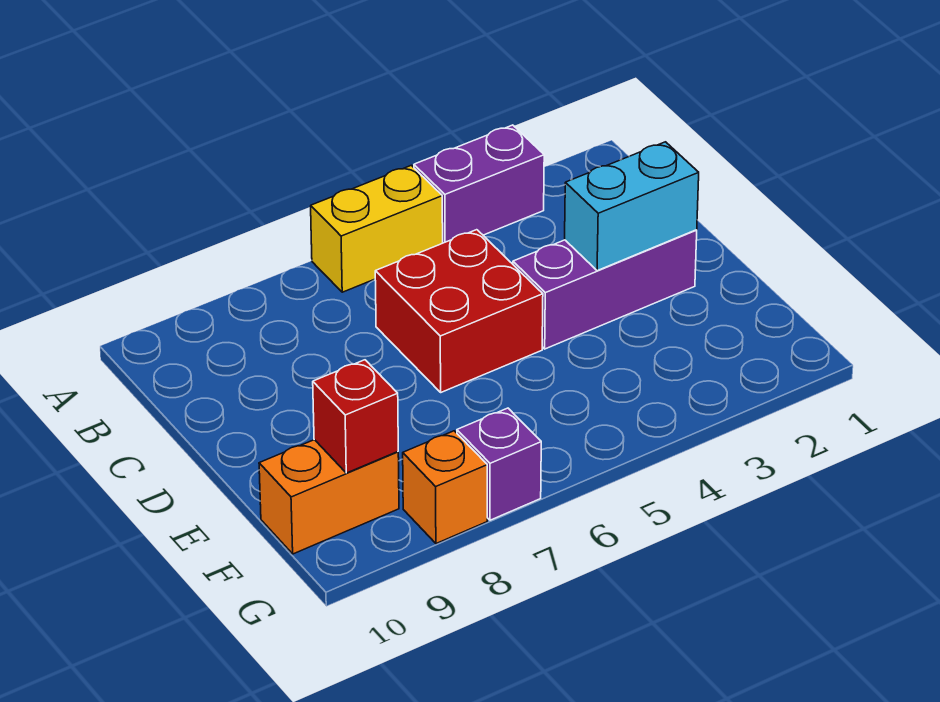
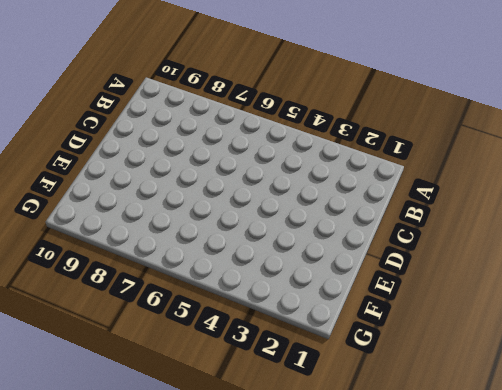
none -> purple brick A3:A4 level 1
none -> yellow brick A5:A6 level 1

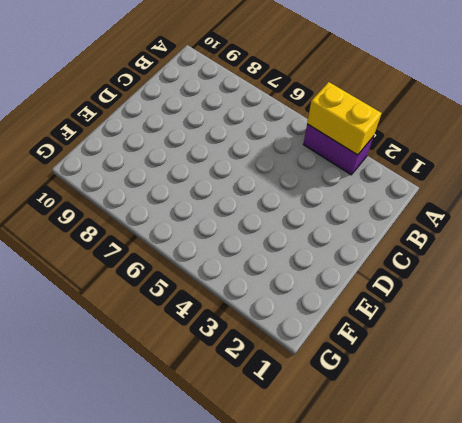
yellow brick A3:A4 level 2 -> yellow brick A5:A6 level 1
none -> red brick C5:D6 level 1
none -> purple brick D2:D4 level 1

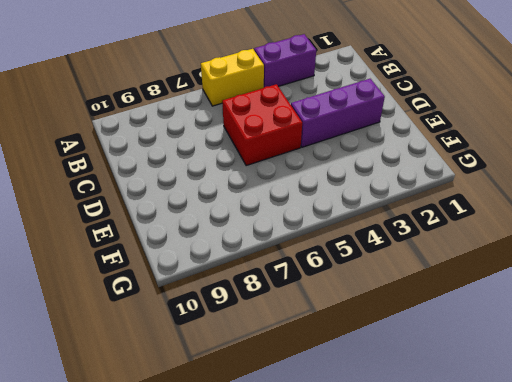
none -> orange brick F9:F10 level 1
none -> purple brick G7 level 1

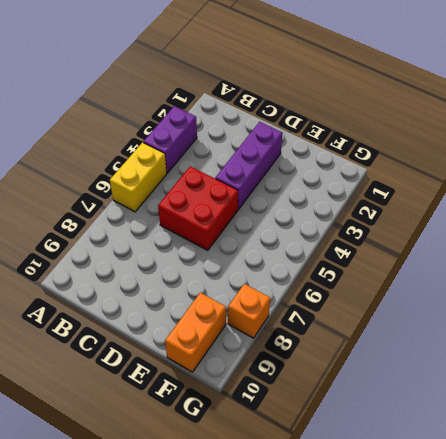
none -> purple brick G7 level 1
none -> cyan brick D2:D3 level 2

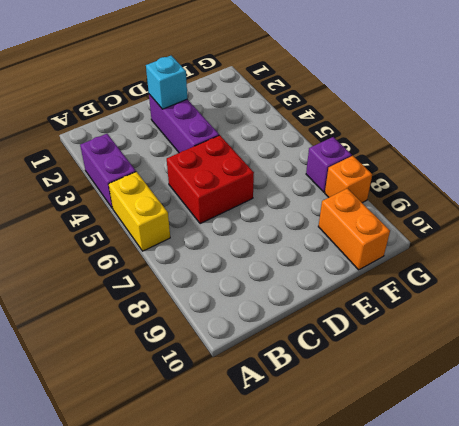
cyan brick D2 level 2 -> cyan brick D2:D3 level 2
none -> red brick F9 level 2

